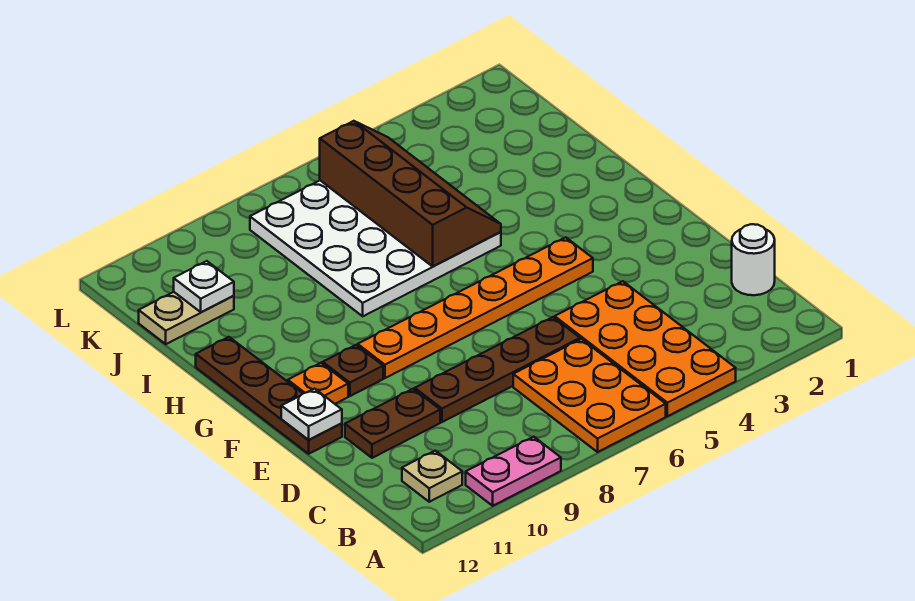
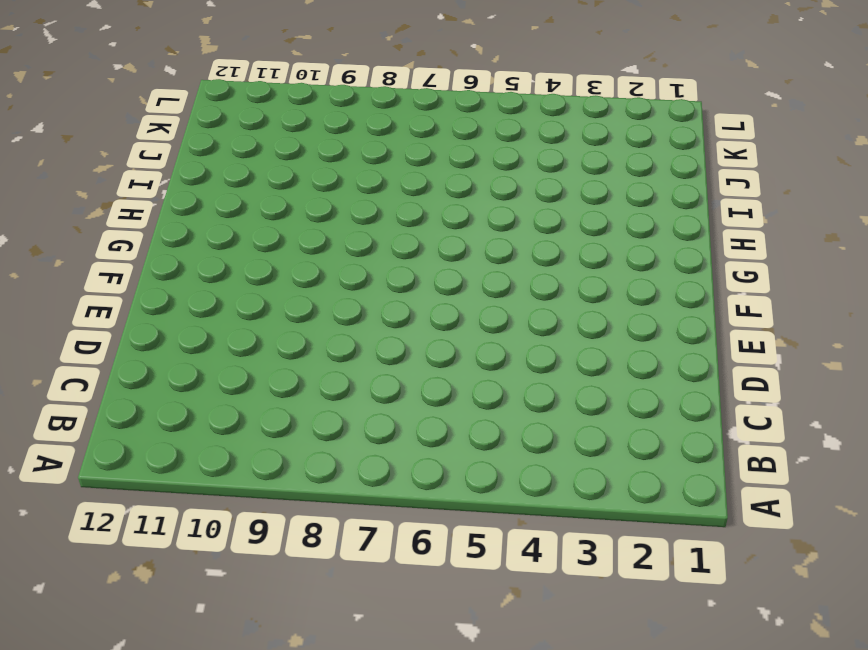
none -> orange plate A4:D5 level 1
none -> orange plate A6:C7 level 1
none -> pink plate A9:A10 level 1

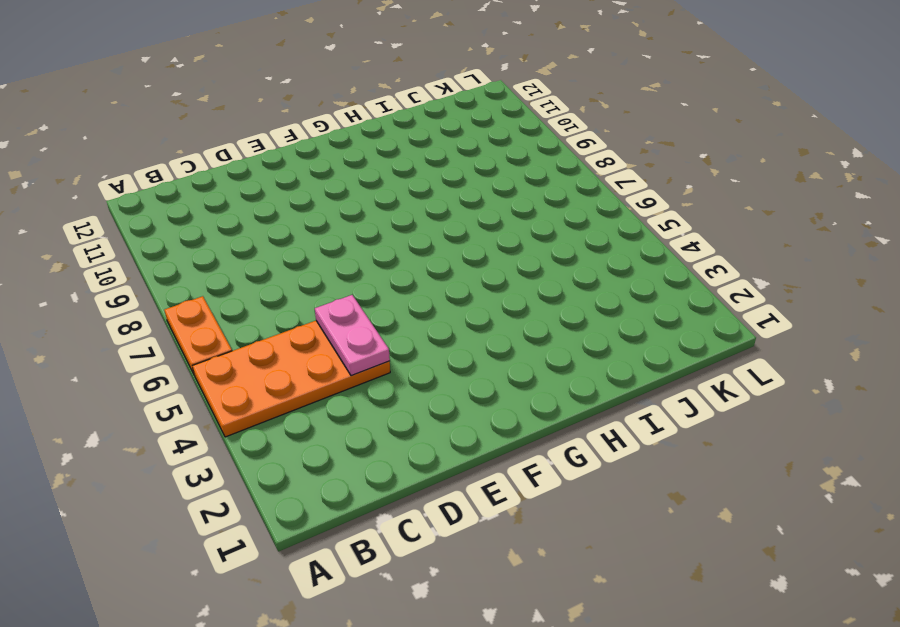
orange plate A6:A7 level 1 -> orange plate A6:C7 level 1
pink plate D4:D5 level 2 -> pink plate A9:A10 level 1
none -> tan plate B11 level 1
none -> white round brick C1 level 1
none -> brown plate D6:D9 level 1

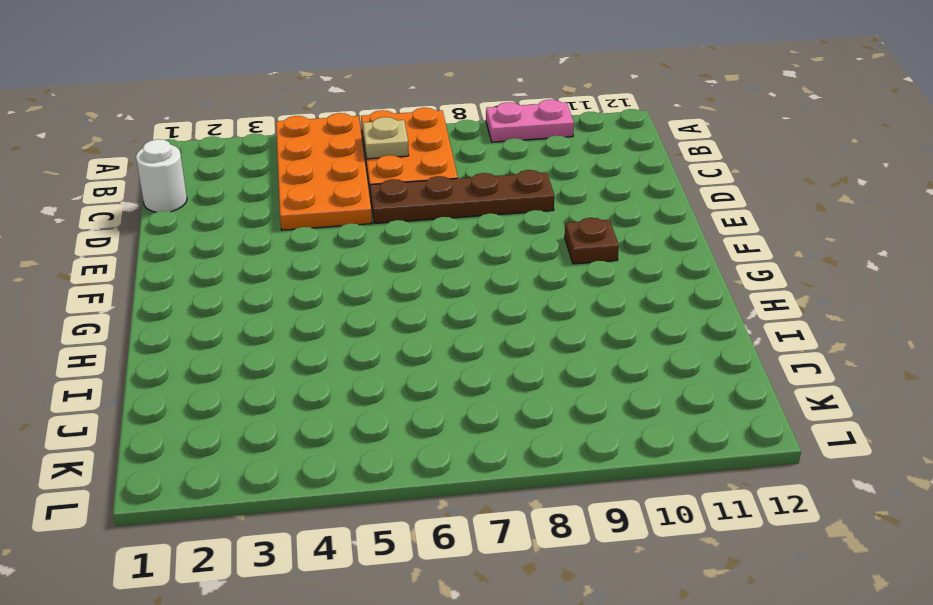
tan plate B6 level 2 -> tan plate B11 level 1
none -> brown plate D10:D11 level 1
none -> brown plate E12:H12 level 1
none -> orange plate F4:F9 level 1

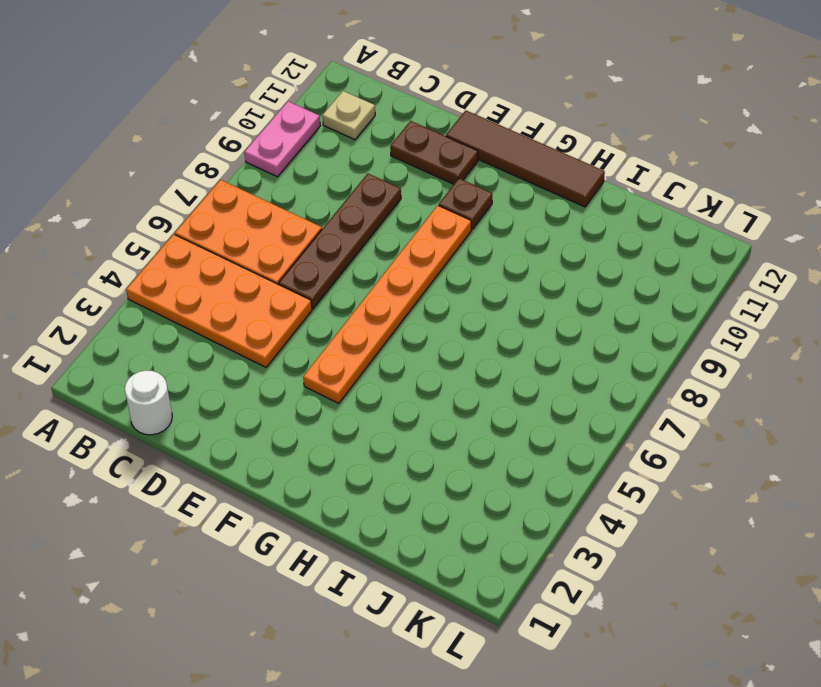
brown plate D11:E11 level 1 -> brown plate D10:D11 level 1
brown tile E12:H12 level 1 -> brown plate E12:H12 level 1
none -> orange plate F11 level 1
none -> white plate H5:K8 level 1
none -> tan plate J11:J12 level 1

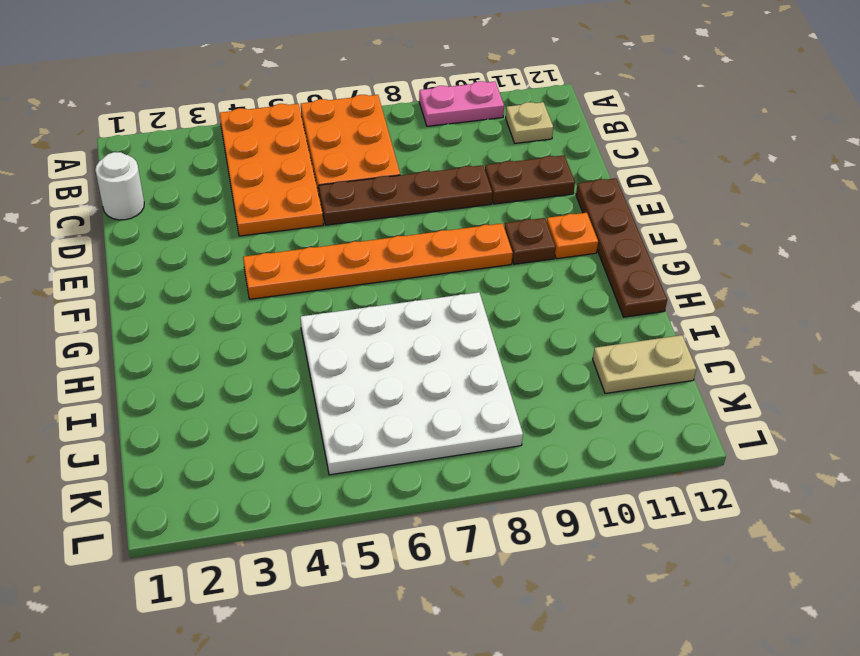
none -> white plate E12 level 2
none -> brown slope H5:K6 level 2 top 6
none -> white plate J11 level 2

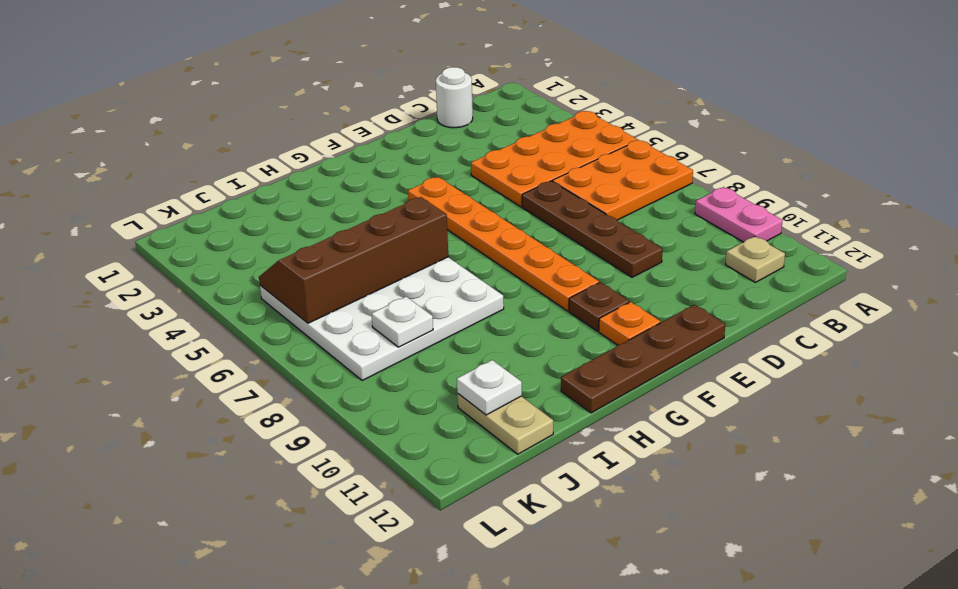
white plate J8 level 2 -> white plate E12 level 2
none -> brown plate D10:D11 level 1

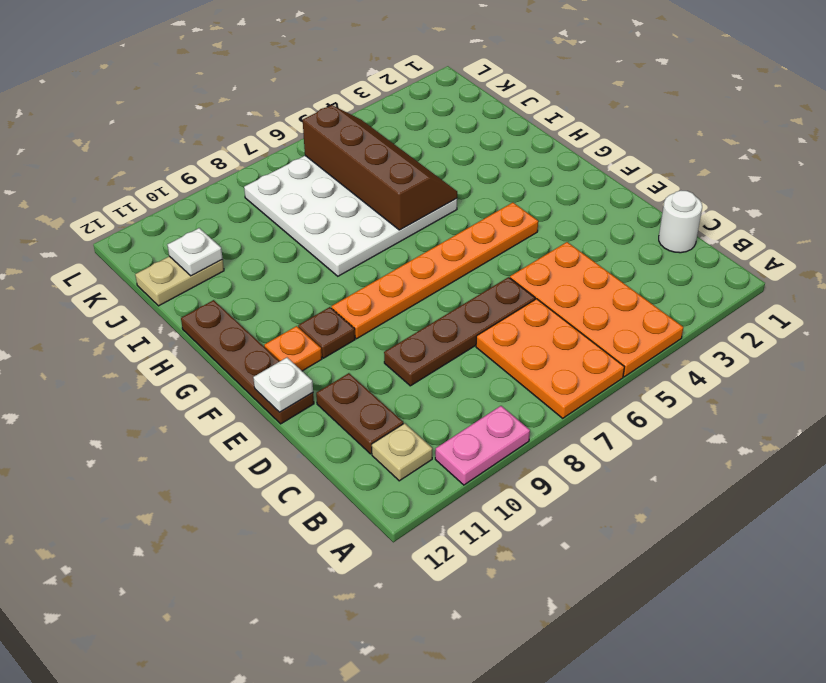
brown plate C11:D11 level 1 -> brown plate D10:D11 level 1

